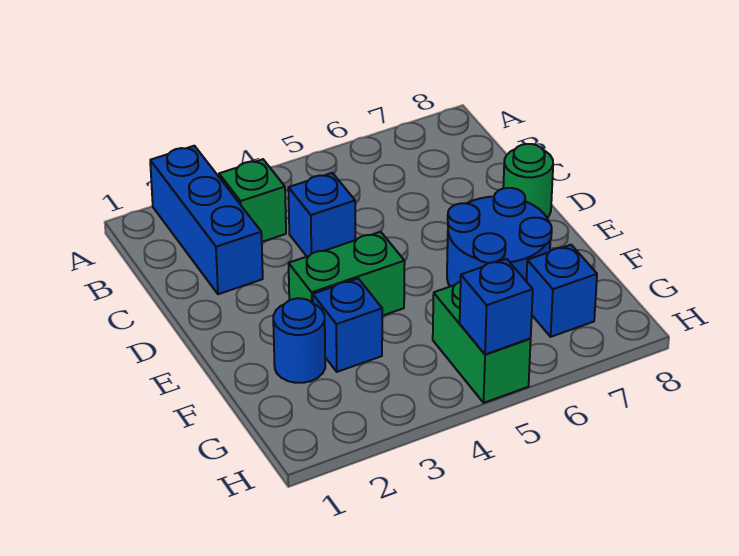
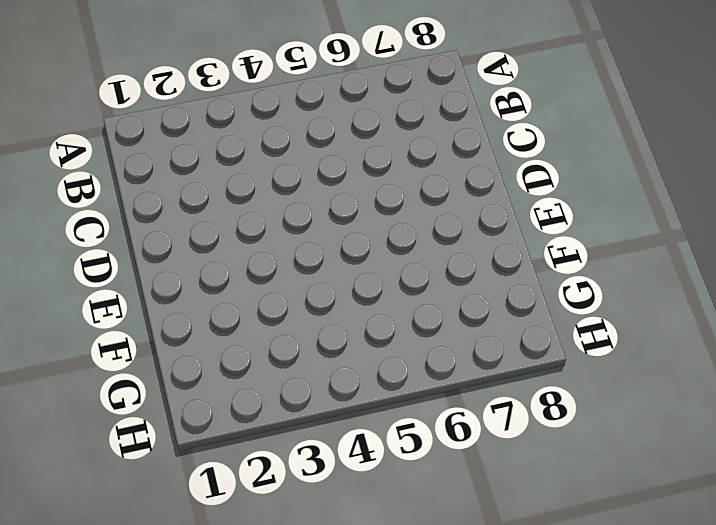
none -> blue brick A2:C2 level 1
none -> green brick B3 level 1

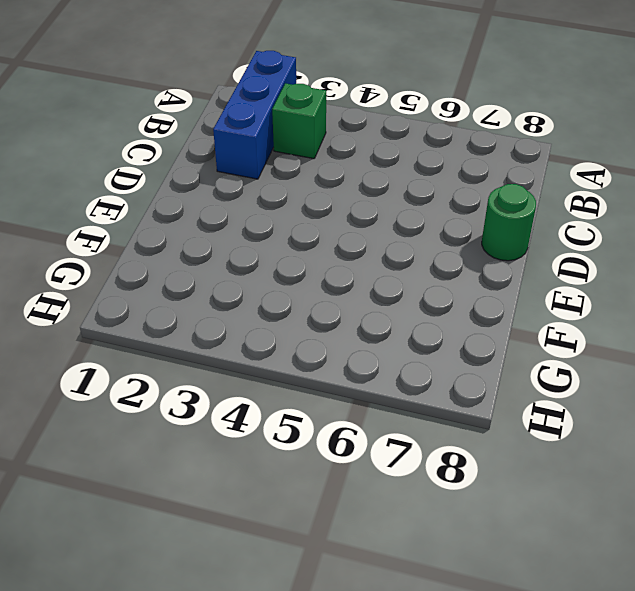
none -> blue brick C4 level 1
none -> green brick E3:E4 level 1

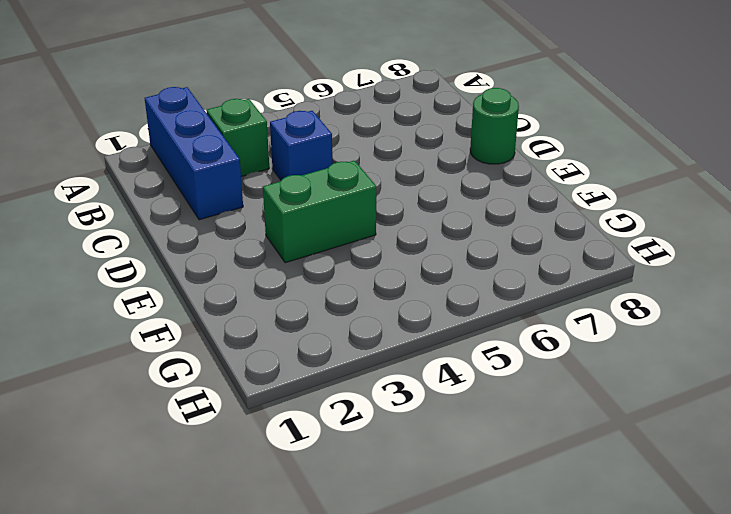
none -> blue round brick E6:F7 level 1
none -> blue round brick F2 level 1

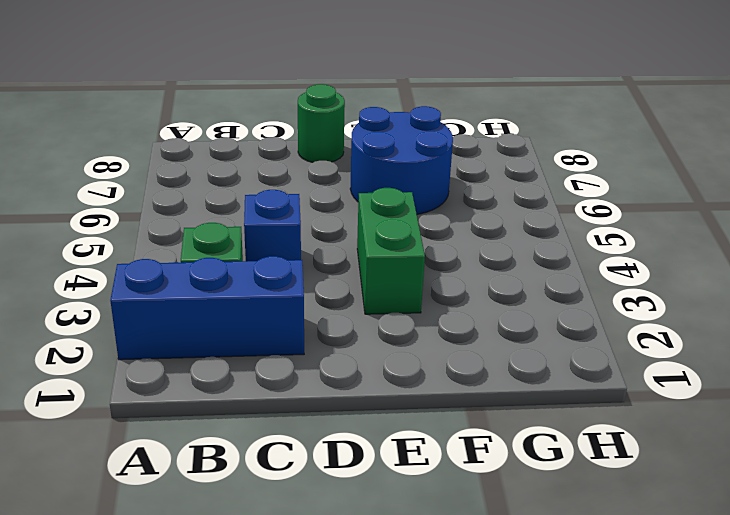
none -> blue round brick F2 level 1
none -> blue brick F3 level 1

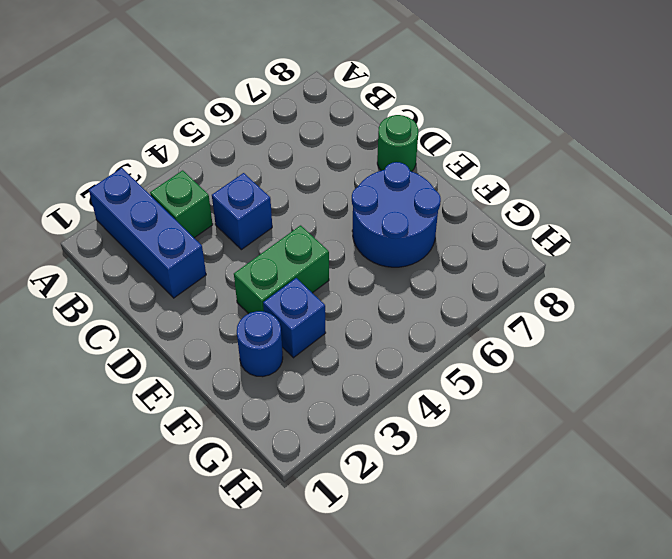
none -> green brick G5:H5 level 1
none -> blue brick G7 level 1

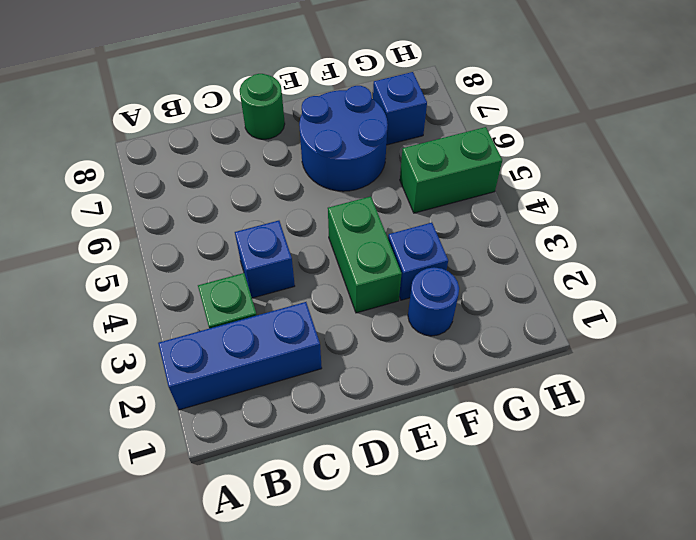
none -> blue brick H5 level 2

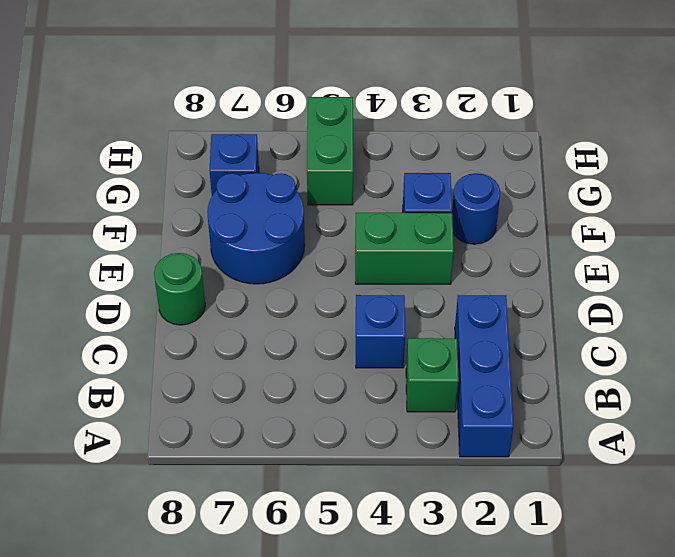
none -> blue brick H5 level 2

